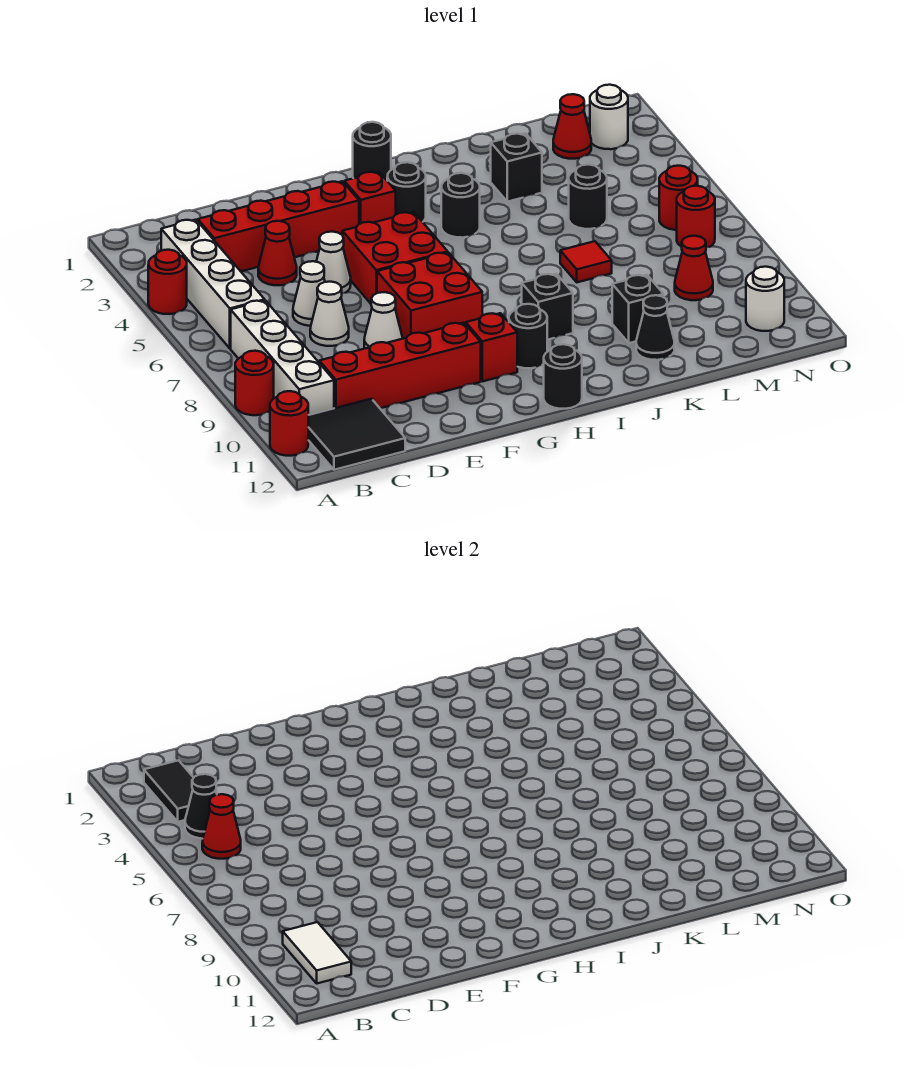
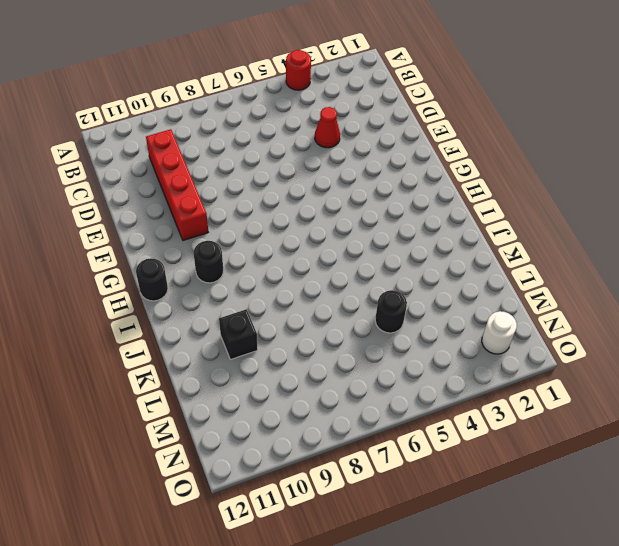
none -> red round brick A9 level 1
none -> red round brick A11 level 1
none -> white brick B3:B6 level 1
none -> white brick B7:B10 level 1

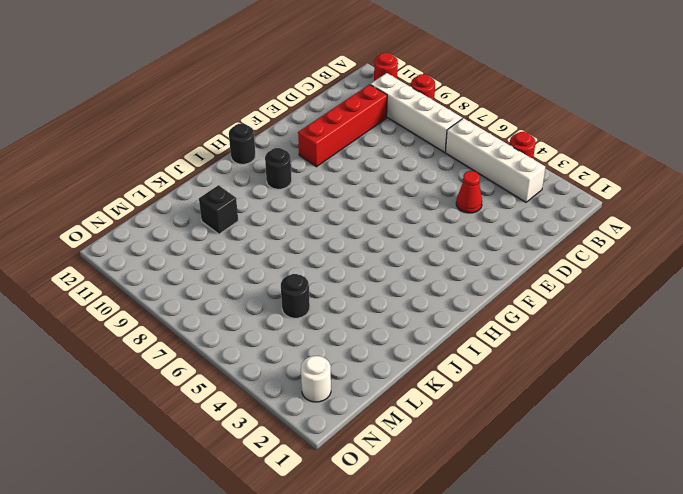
none -> black tile B11:C12 level 1
none -> red brick C3:F3 level 1
none -> white cone D6 level 1
none -> white cone D7 level 1

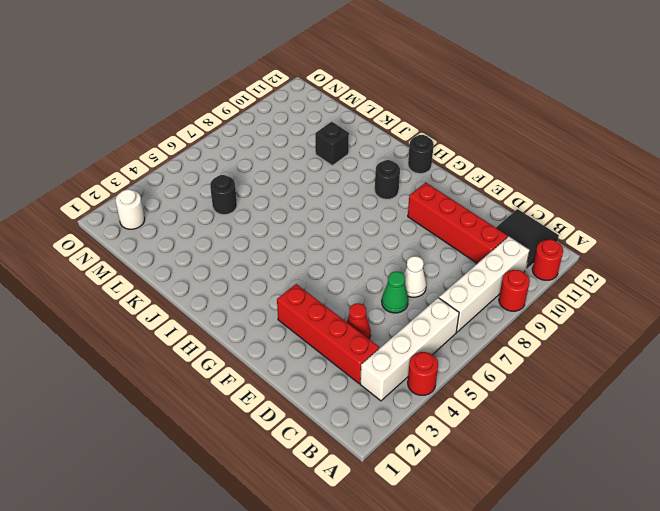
green cone D6 level 1 -> white cone D6 level 1
none -> white cone E5 level 1
none -> white cone E8 level 1
none -> red brick F5:G6 level 1
none -> red brick F7:G8 level 1

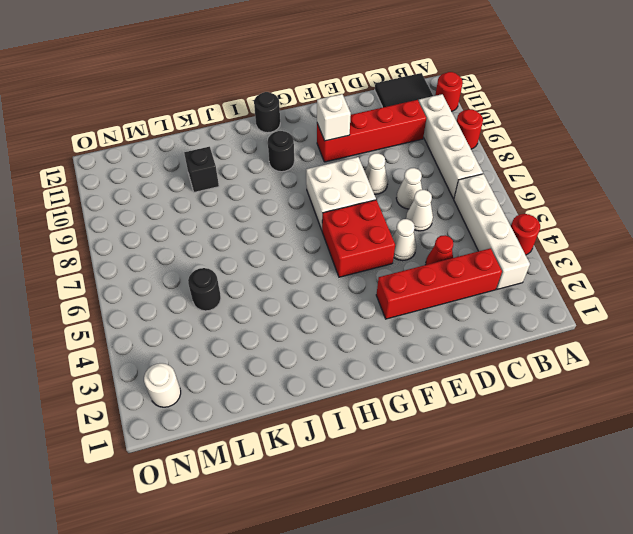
white brick F7:G8 level 1 -> red brick F7:G8 level 1
white brick F10 level 2 -> none
none -> red brick G3 level 1
none -> red brick G10 level 1
none -> black round brick H1 level 1
none -> black round brick H3 level 1

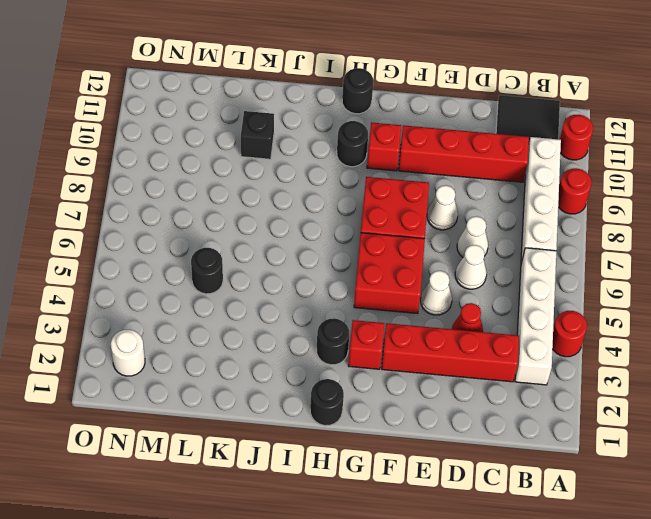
none -> black round brick I4 level 1
none -> black brick I9 level 1
none -> black brick K3 level 1
none -> red tile K7 level 1

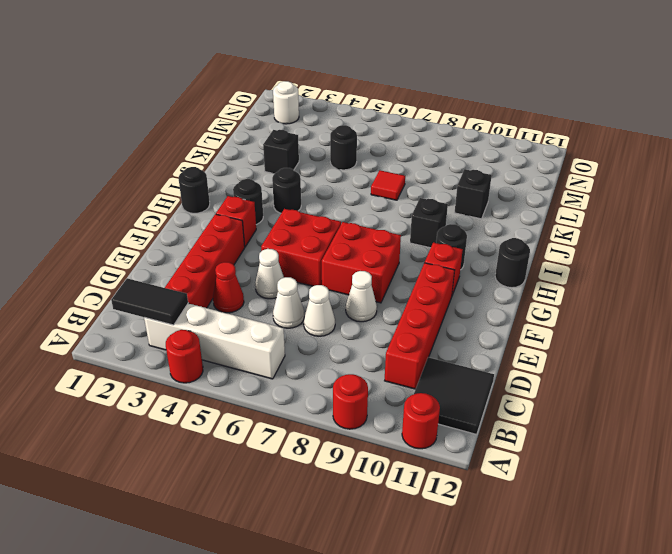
none -> white brick B7:B10 level 1
none -> black cone K11 level 1
none -> red cone M2 level 1
none -> red cone M9 level 1

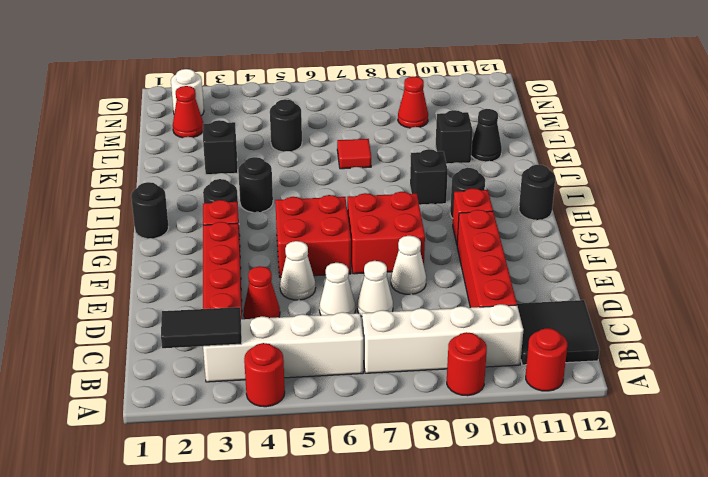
none -> red round brick N6 level 1
none -> red round brick N7 level 1
none -> white round brick N11 level 1
none -> black cone B4 level 2

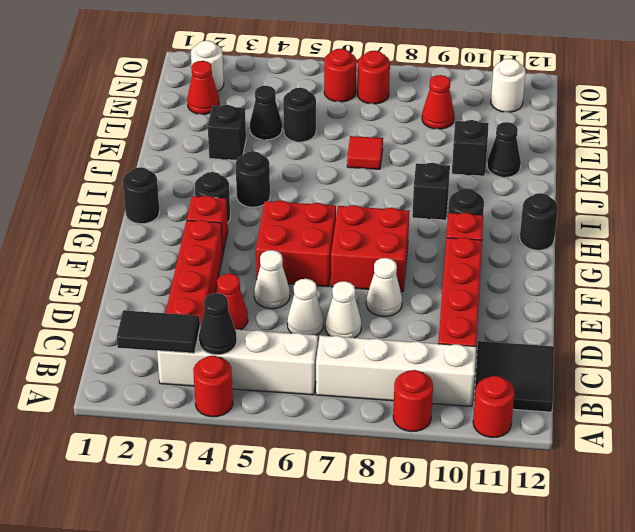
black cone L4 level 1 -> none
none -> red cone B5 level 2
none -> white tile B10:B11 level 2

